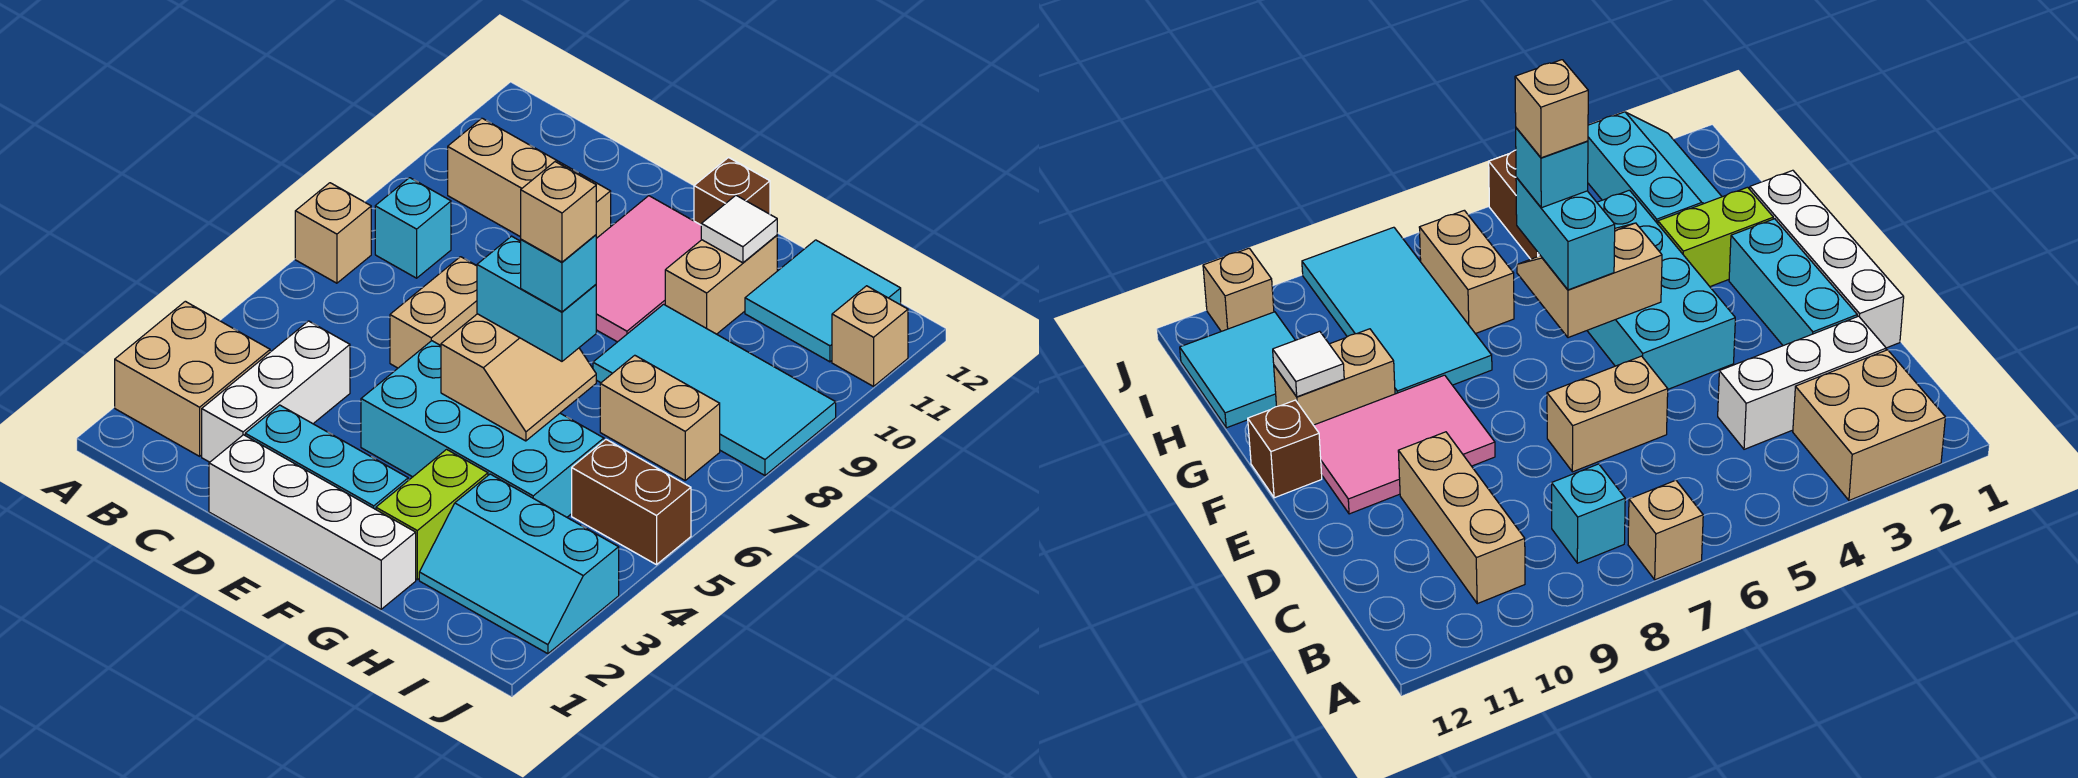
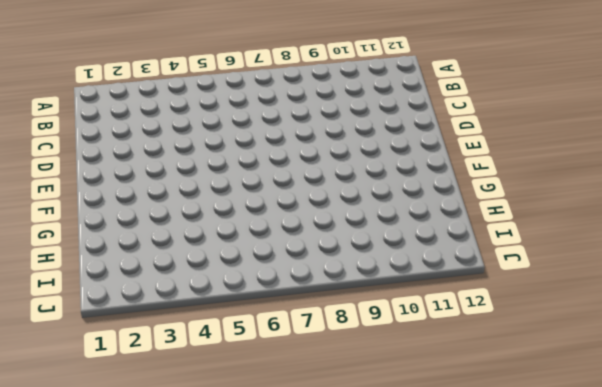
none -> tan brick A2:B3 level 1
none -> tan brick A7 level 1
none -> cyan brick B8 level 1

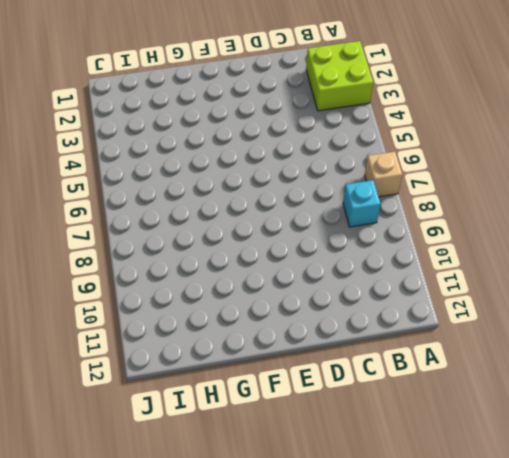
lime brick A2:B3 level 1 -> tan brick A2:B3 level 1
none -> tan brick B10:D10 level 1
none -> white brick C2:C4 level 1
none -> white brick D1:G1 level 1

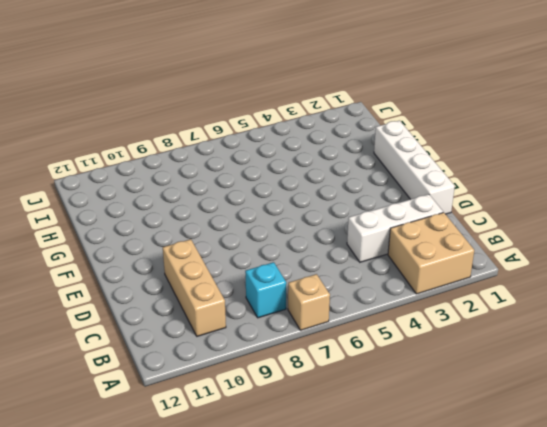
none -> cyan brick D2:F2 level 1
none -> tan brick D6:D7 level 1
none -> cyan brick E4:H5 level 1

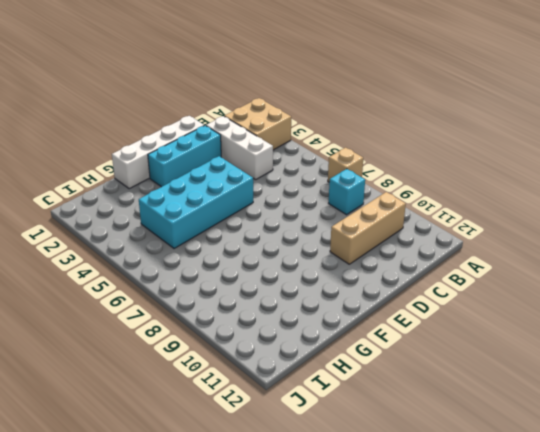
none -> tan brick D6:D7 level 1
none -> pink tile E9:F11 level 1
none -> brown brick F12 level 1

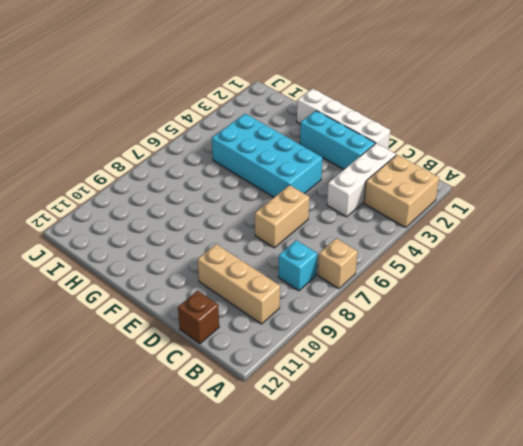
brown brick C12 level 1 -> brown brick F12 level 1
none -> pink tile E9:F11 level 1
none -> lime brick G2:G3 level 1
none -> cyan tile G8:J9 level 1

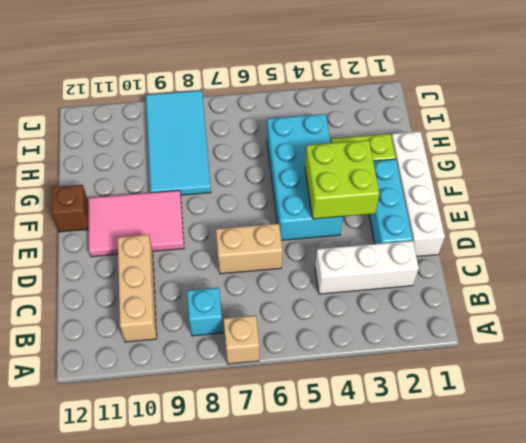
lime brick E3:F4 level 2 -> none
none -> tan brick A2:B3 level 1
none -> tan brick G10:G11 level 1
none -> cyan slope H2:J3 level 1 top 3

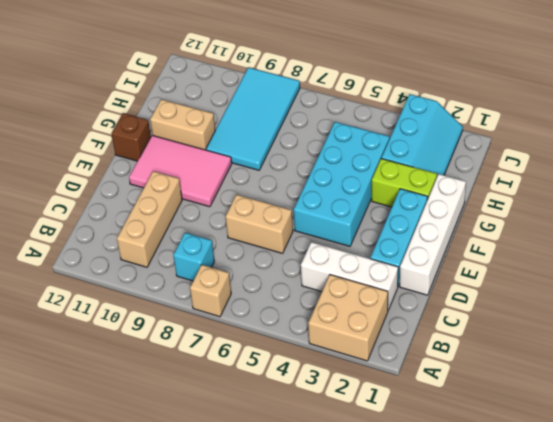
none -> tan brick H7:I7 level 1
none -> cyan tile H11:I12 level 1
none -> brown brick I5:J5 level 1

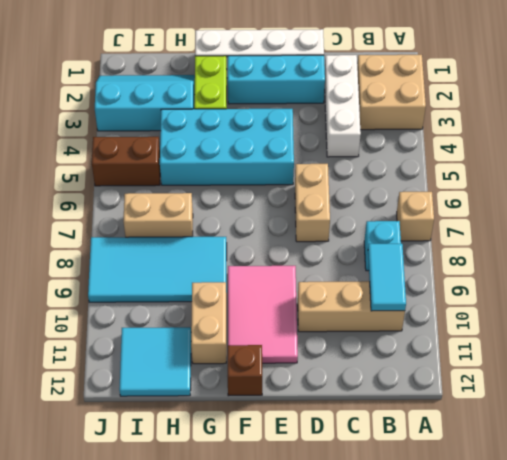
cyan tile B9:B10 level 2 -> none
none -> tan brick J11 level 1
none -> tan slope F5:G6 level 2 top F
none -> white tile G11 level 2

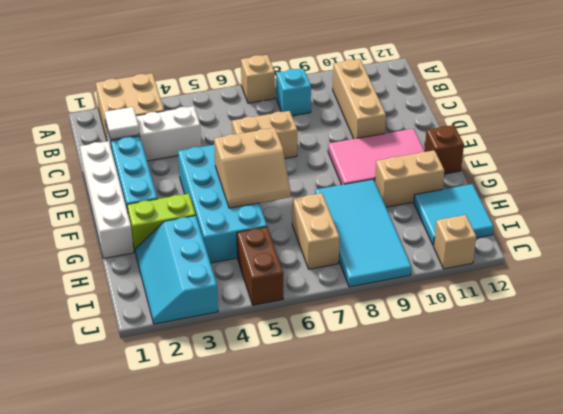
white tile C2 level 2 -> white tile G11 level 2
none -> cyan brick F6:G6 level 3
none -> cyan brick G6 level 4
none -> tan brick G6 level 5

